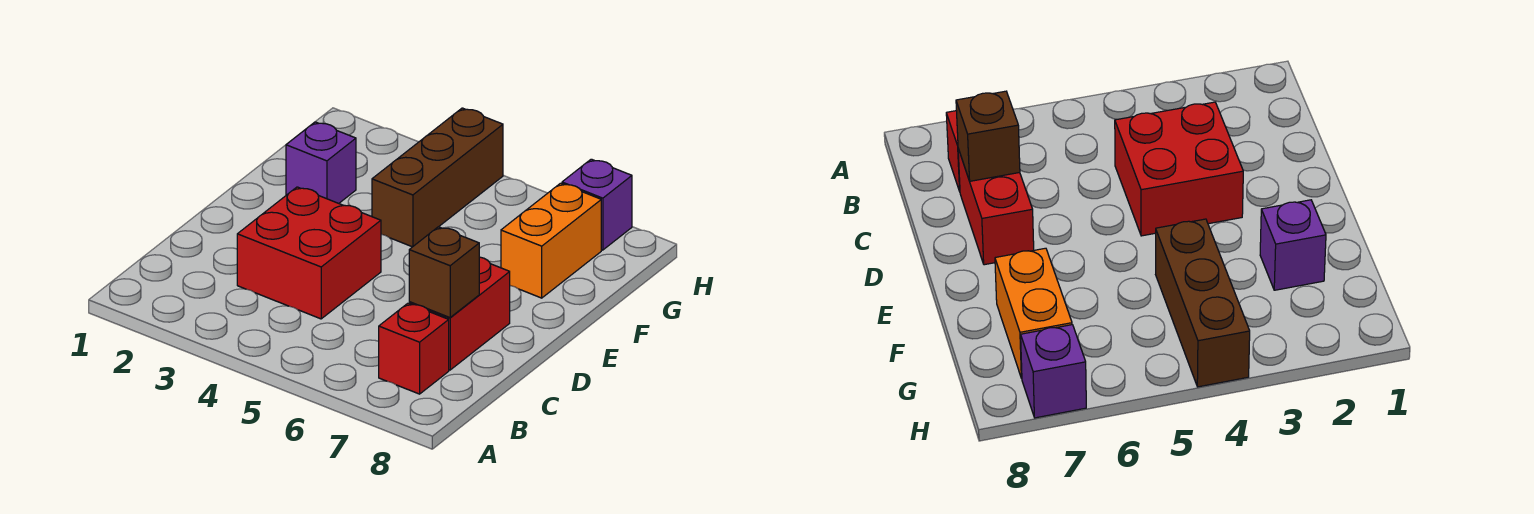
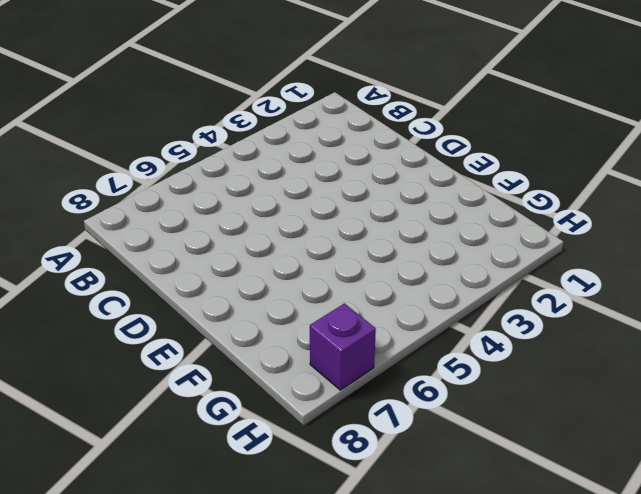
none -> red brick B7 level 1
none -> red brick C3:D4 level 1

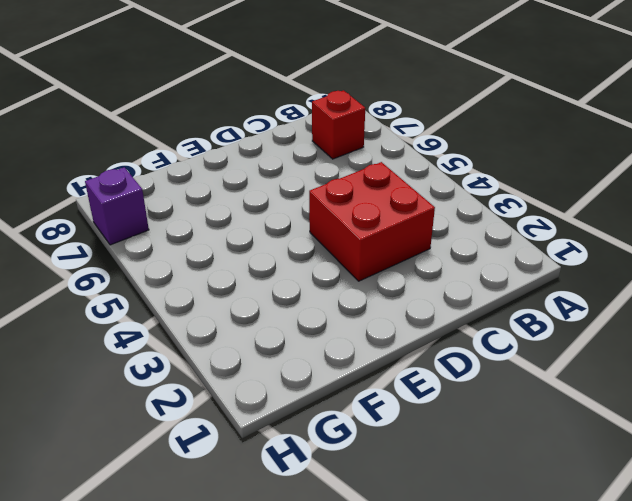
none -> red brick C7:D7 level 1
none -> purple brick F2 level 1

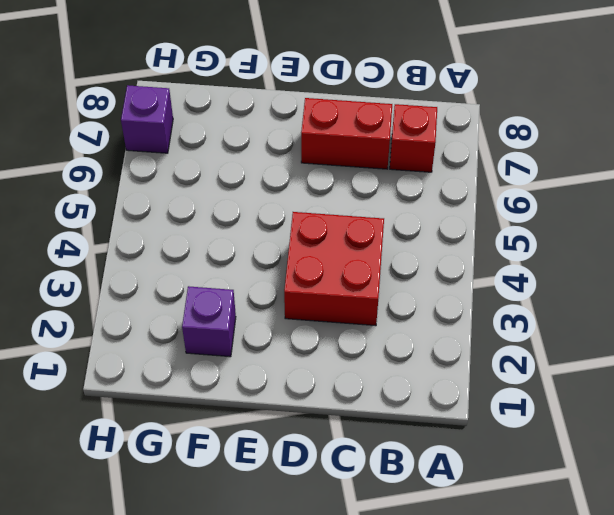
none -> brown brick F4:H4 level 1
none -> orange brick F7:G7 level 1

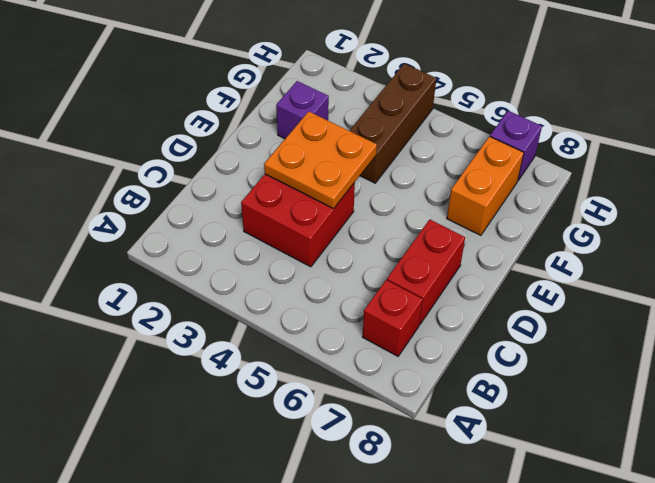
orange plate D3:E4 level 2 -> none
none -> brown brick C7 level 2

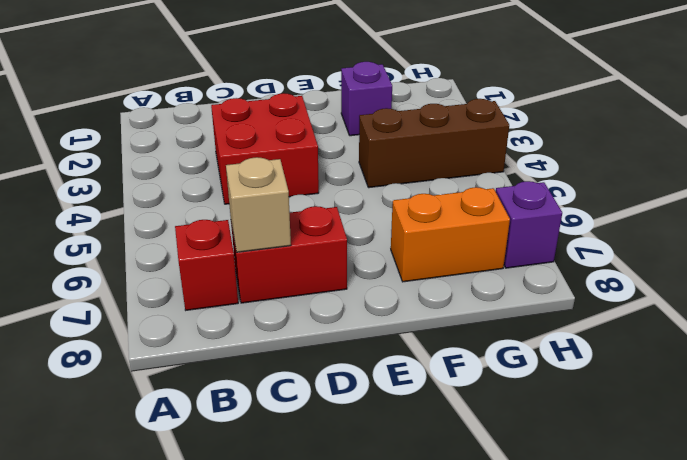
tan brick C7 level 2 -> brown brick C7 level 2

